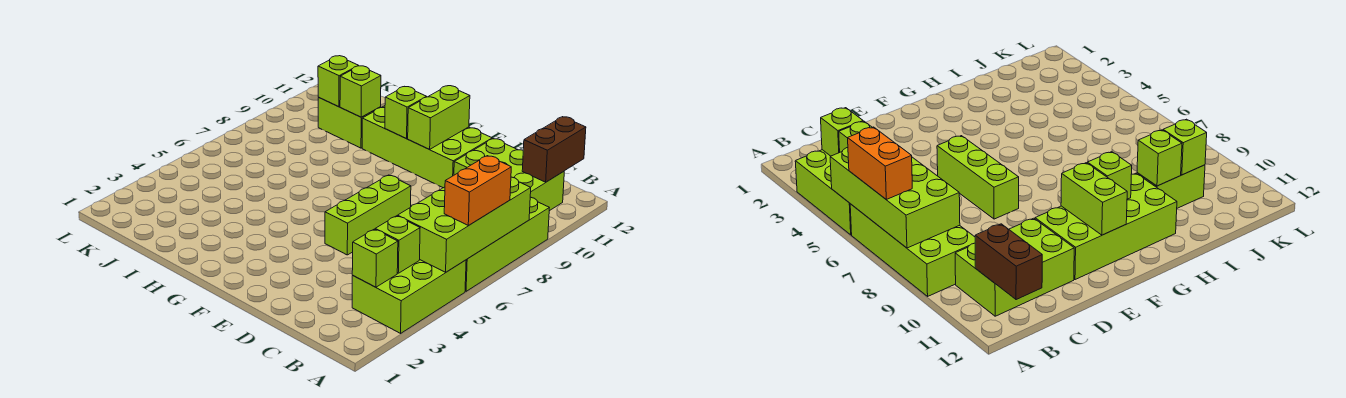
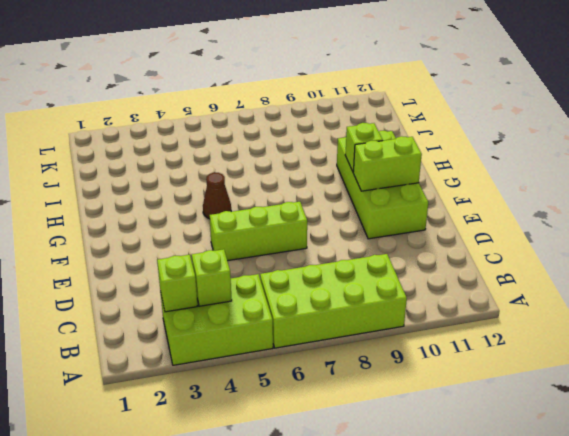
brown cone G5 level 1 -> none
none -> lime brick B10:D11 level 1
none -> lime brick I10:J10 level 1
none -> lime brick A5:B8 level 2

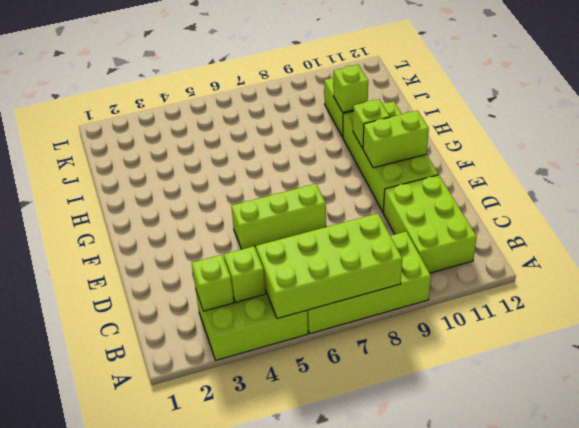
none -> brown brick B11:B12 level 2
none -> lime brick J10 level 2
none -> orange brick A6:A7 level 3

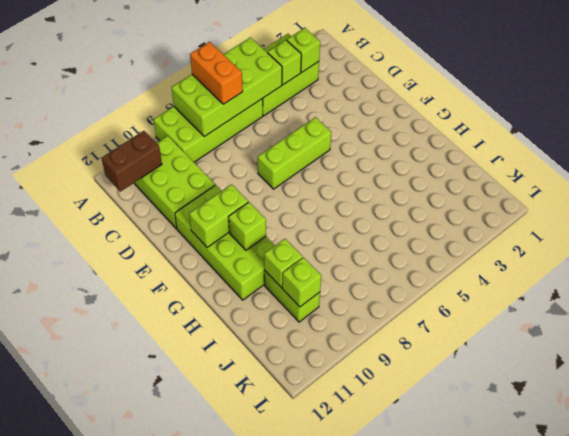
orange brick A7:B7 level 3 -> orange brick A6:A7 level 3

